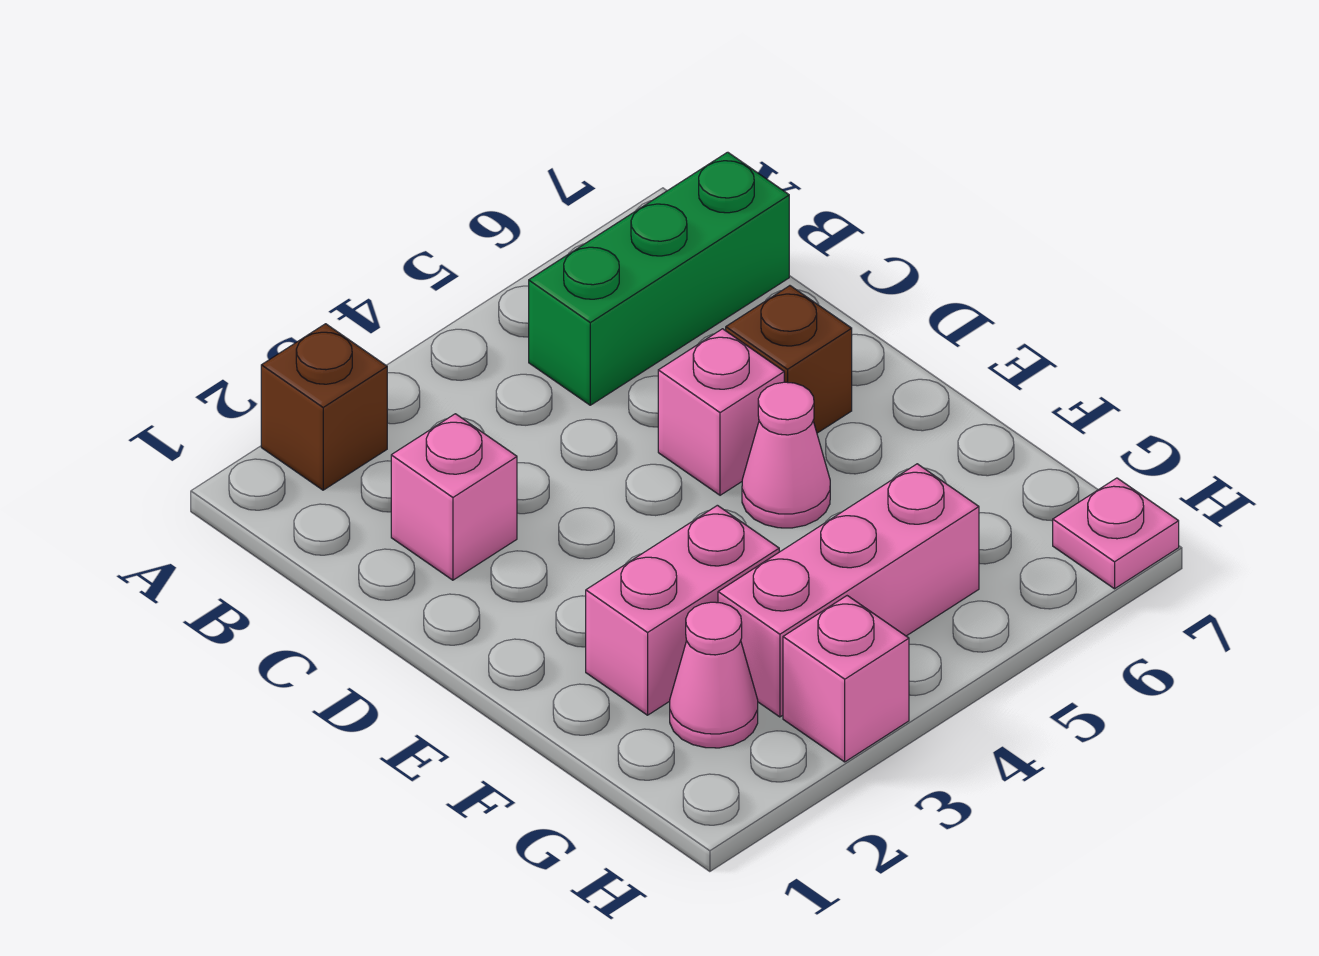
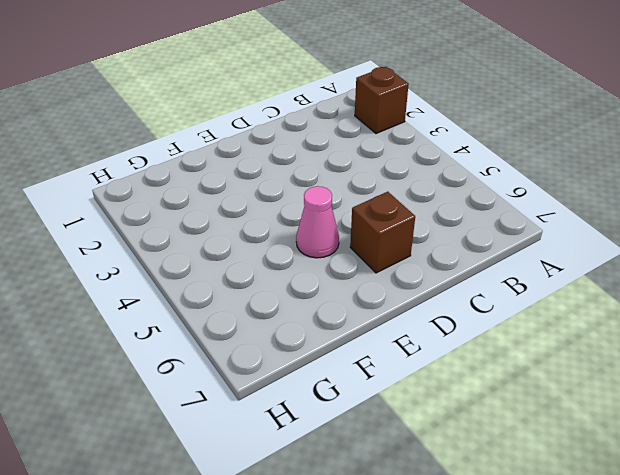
none -> green brick B5:B7 level 1
none -> pink brick C2 level 1

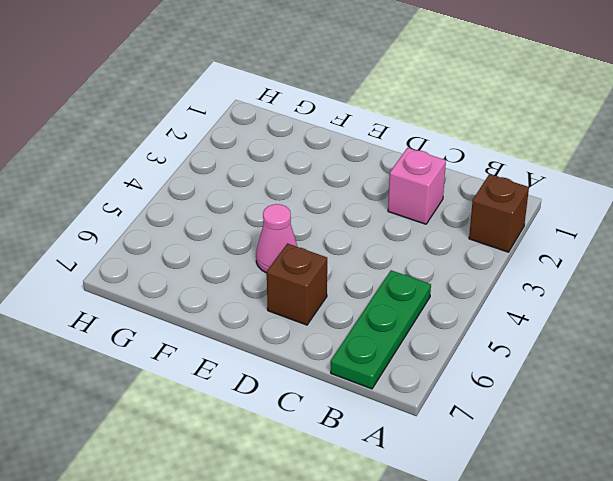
green plate B5:B7 level 1 -> green brick B5:B7 level 1
none -> pink brick D5 level 1
none -> pink brick F2:F3 level 1

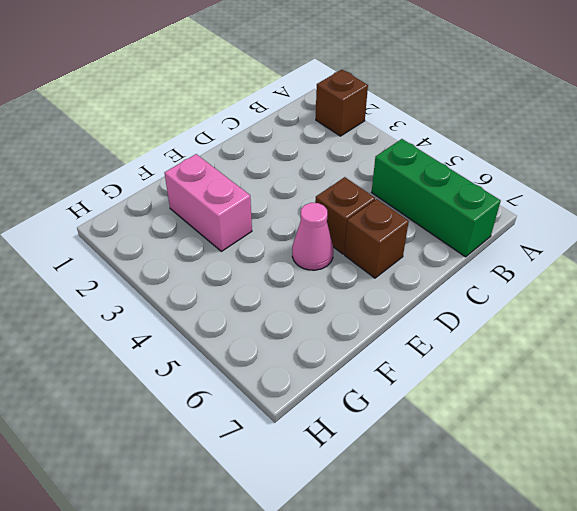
brown brick D5 level 1 -> pink brick D5 level 1
none -> pink brick C2 level 1
none -> pink cone G2 level 1

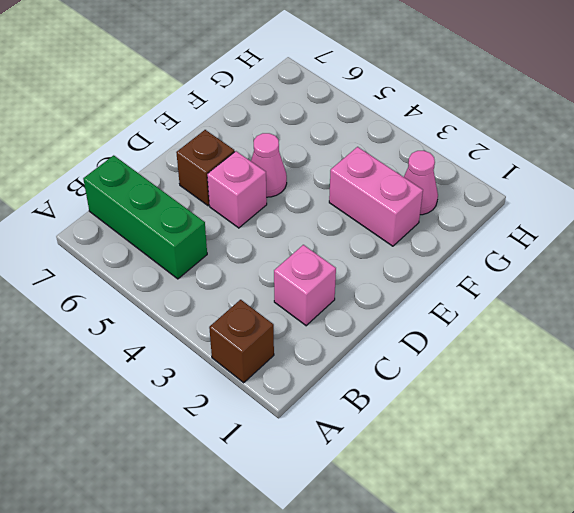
none -> pink brick G3:G5 level 1
none -> pink brick H3 level 1

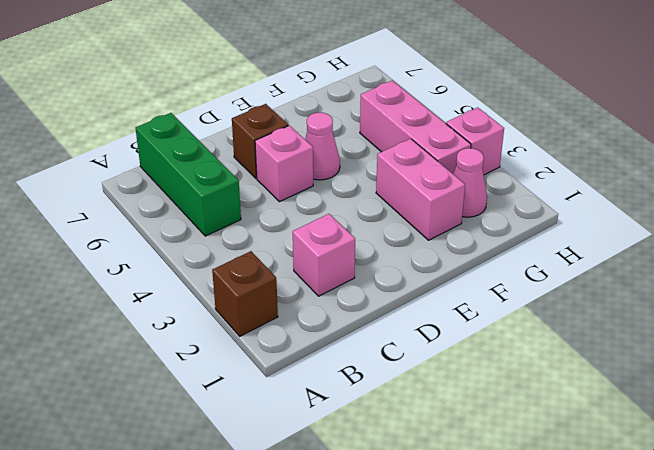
none -> pink plate H7 level 1

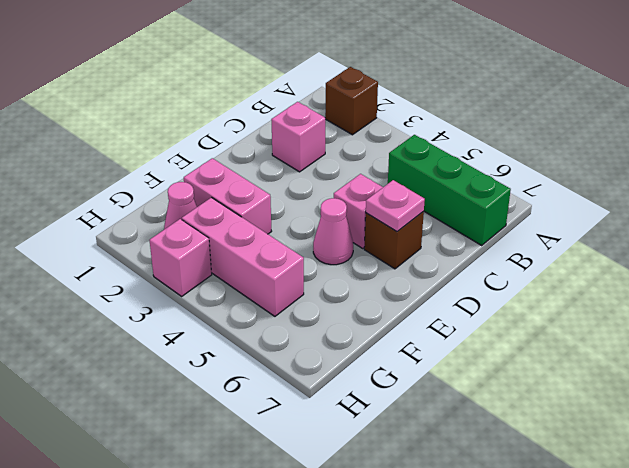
pink plate D6 level 2 -> pink plate H7 level 1

